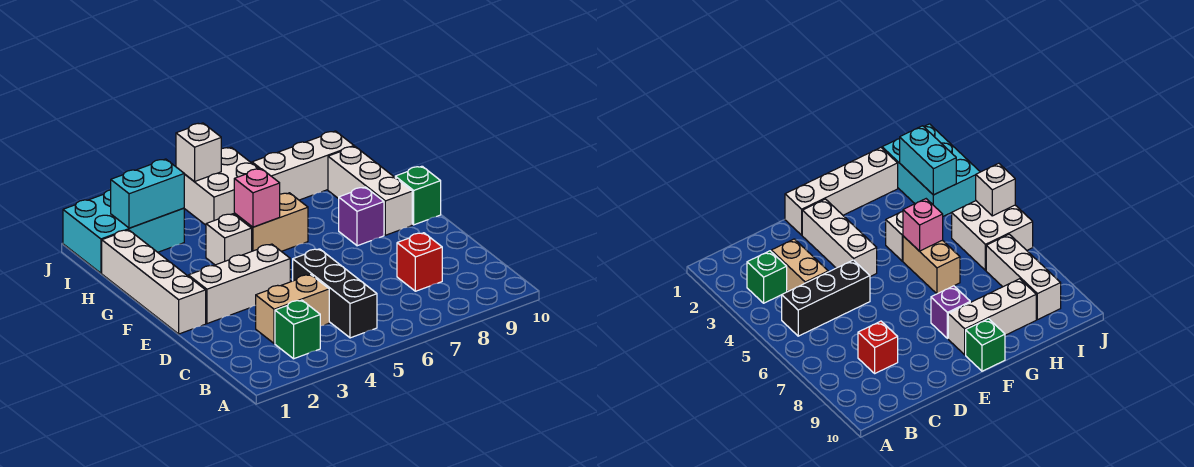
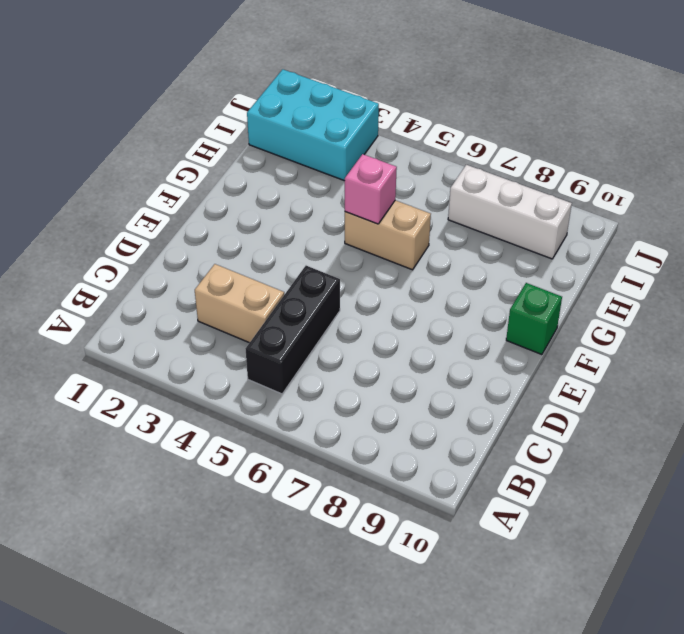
none -> green brick B3 level 1
none -> red brick C8 level 1
none -> white brick E1:H1 level 1

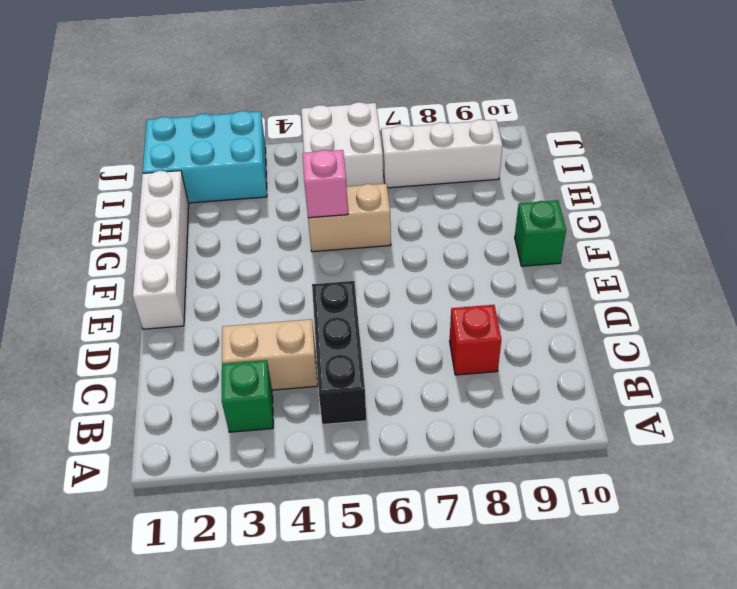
none -> white brick E2:E4 level 1
none -> purple brick F8 level 1
none -> white brick F9:H9 level 1

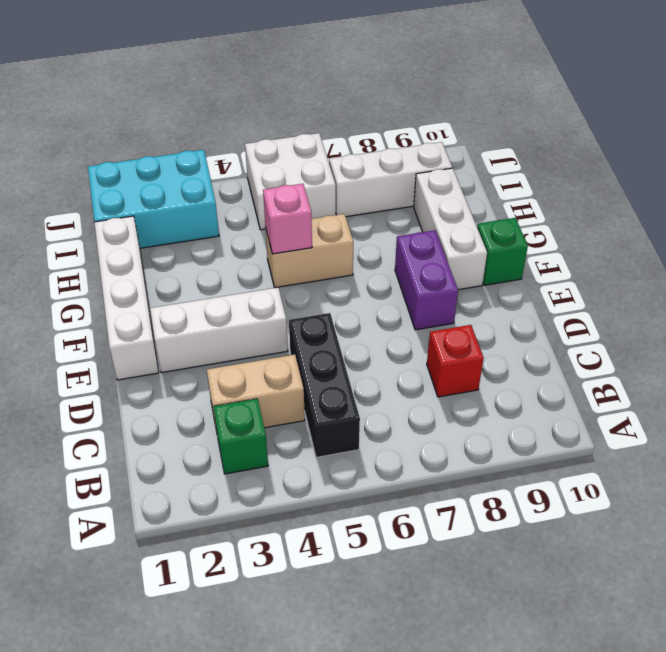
purple brick E8:F8 level 1 -> purple brick F8 level 1
none -> white brick G4 level 1
none -> cyan brick I2:I3 level 2
none -> white brick J5 level 2

